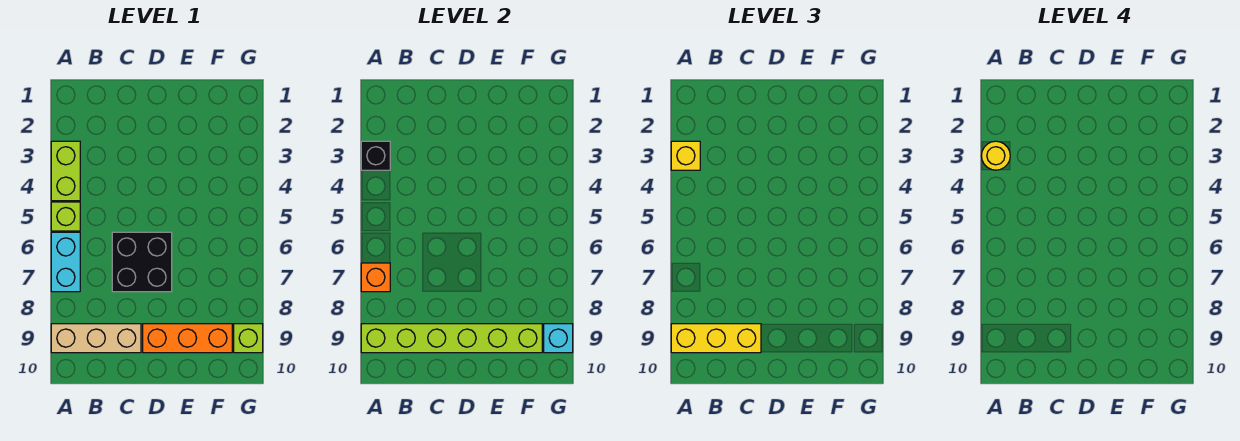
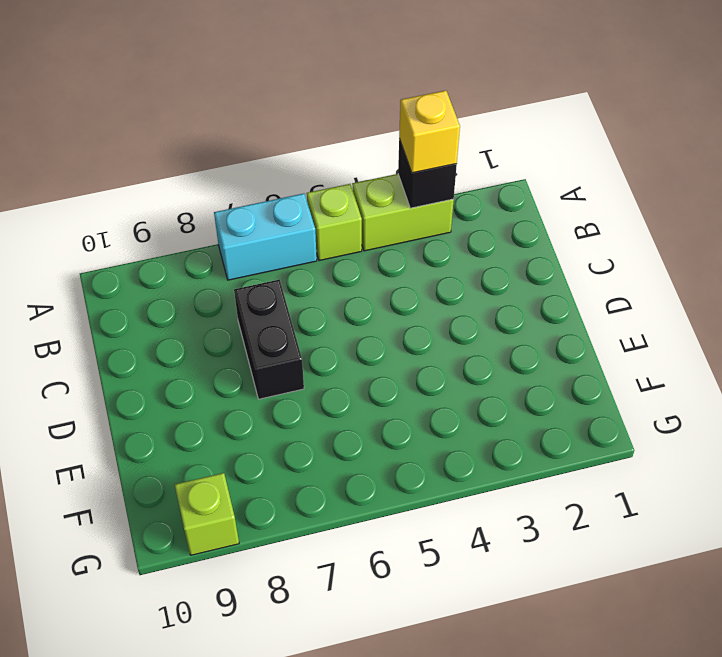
black brick C7:D7 level 1 -> black brick C6:D7 level 1
none -> tan brick A9:C9 level 1
none -> orange brick D9:F9 level 1
none -> orange brick A7 level 2

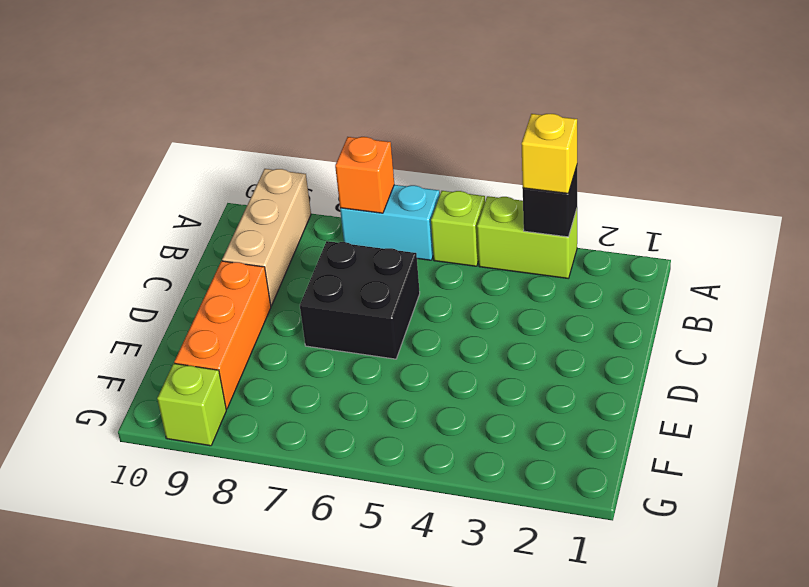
none -> lime brick A9:F9 level 2
none -> cyan brick G9 level 2
none -> yellow brick A9:C9 level 3

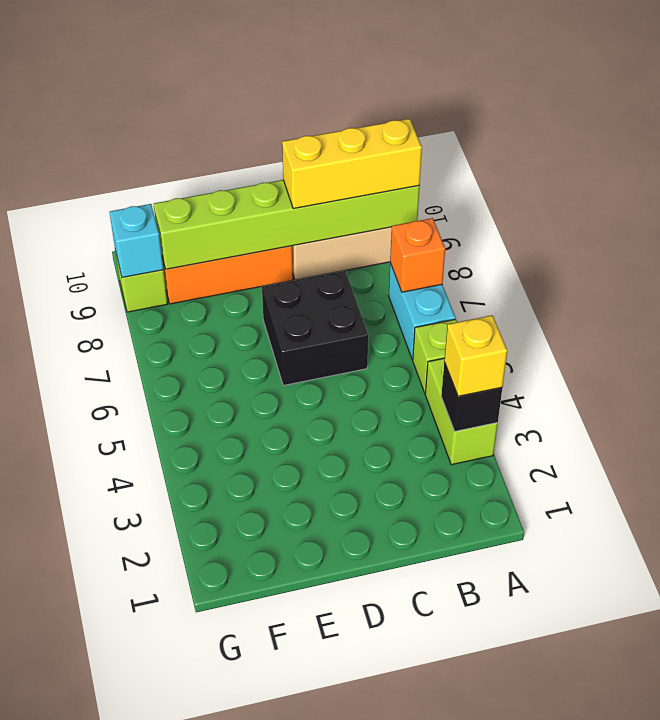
none -> yellow round brick A3 level 4

